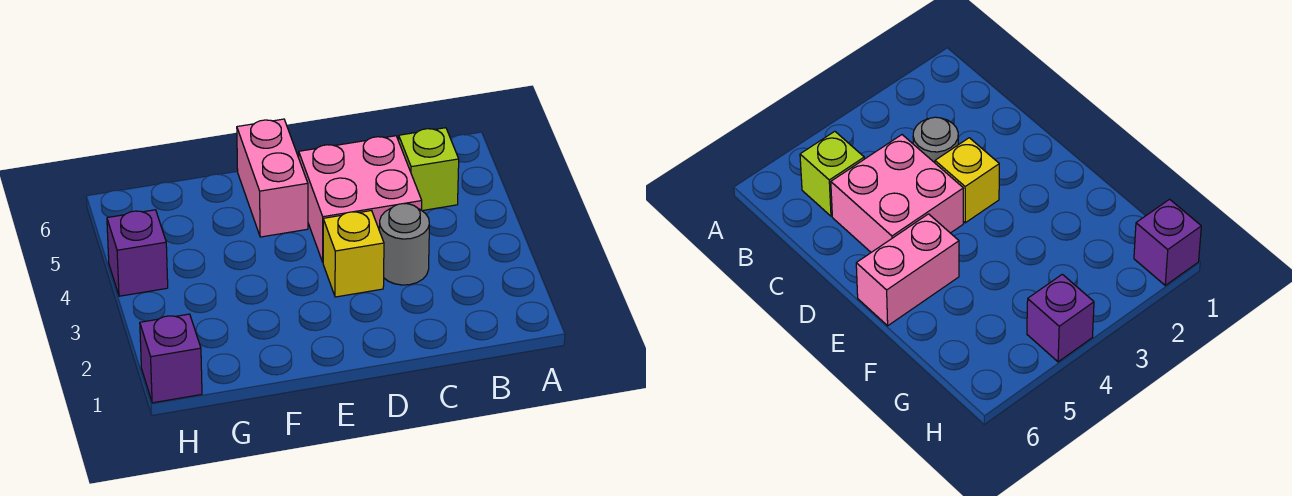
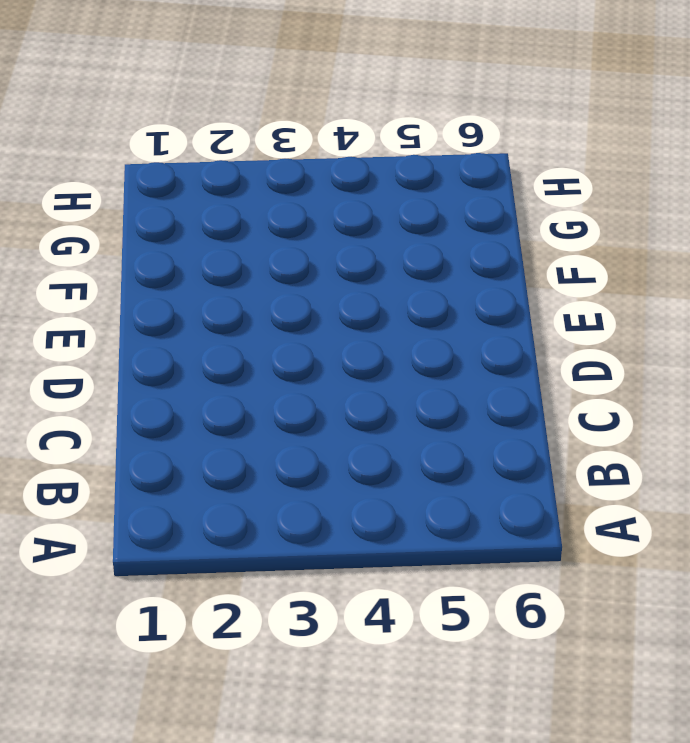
none -> lime brick B5 level 1
none -> grey round brick C3 level 1

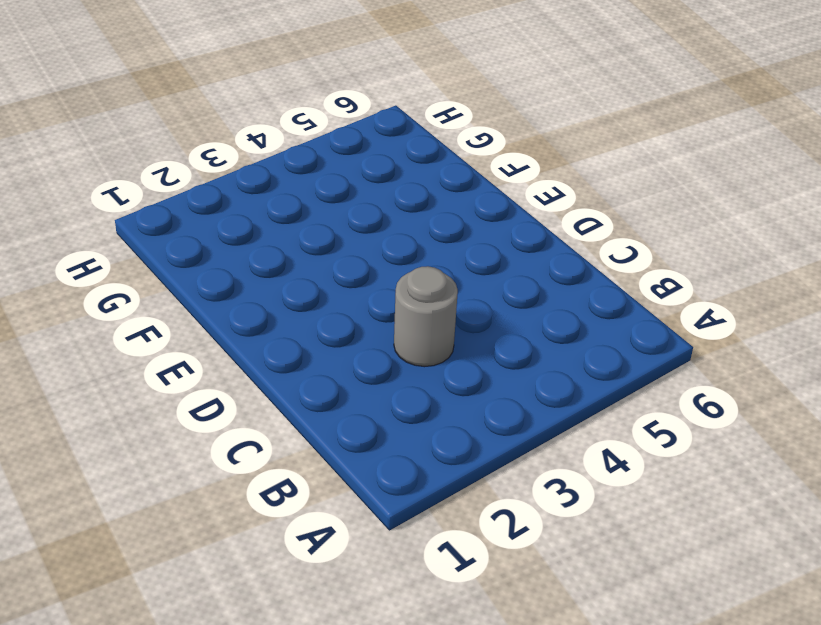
none -> lime brick B5 level 1
none -> pink brick C4:D5 level 1

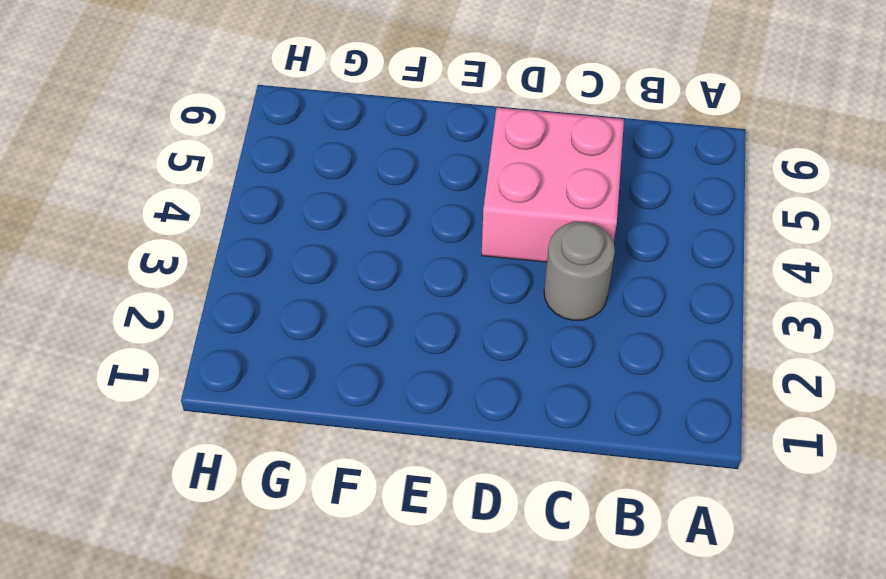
none -> lime brick B5 level 1
none -> yellow brick D3 level 1

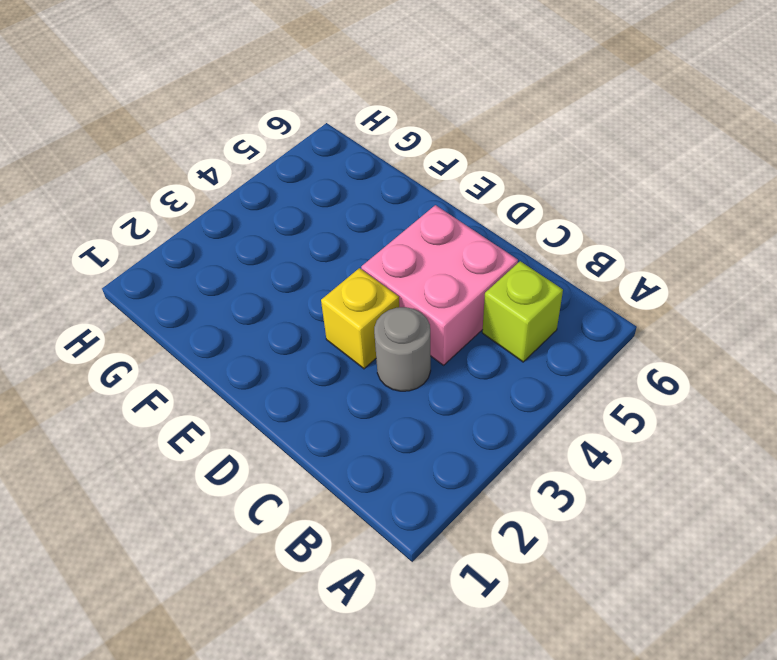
none -> pink brick E5:E6 level 1
none -> purple brick H1 level 1

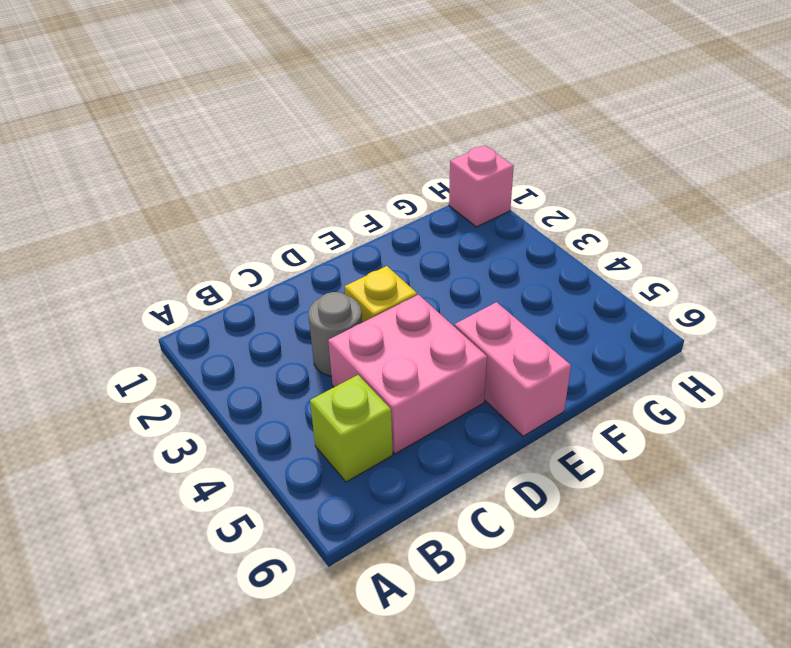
pink brick H1 level 1 -> purple brick H1 level 1
none -> purple brick H4 level 1

